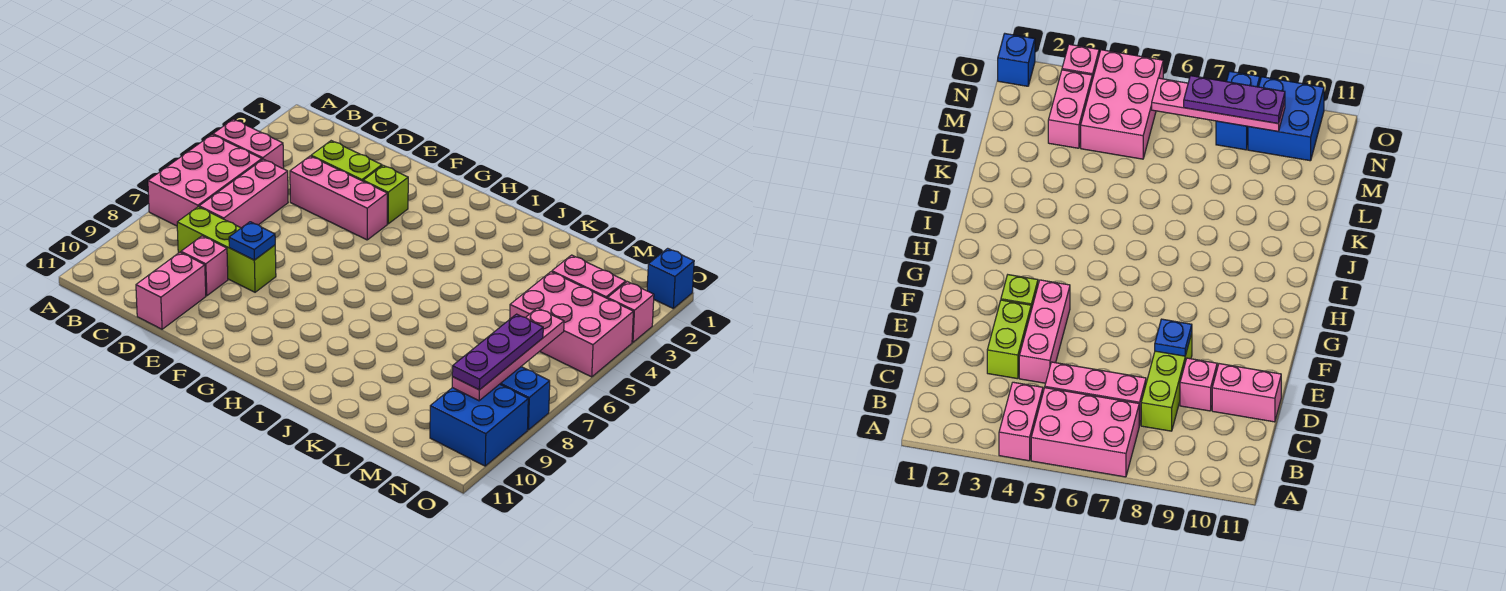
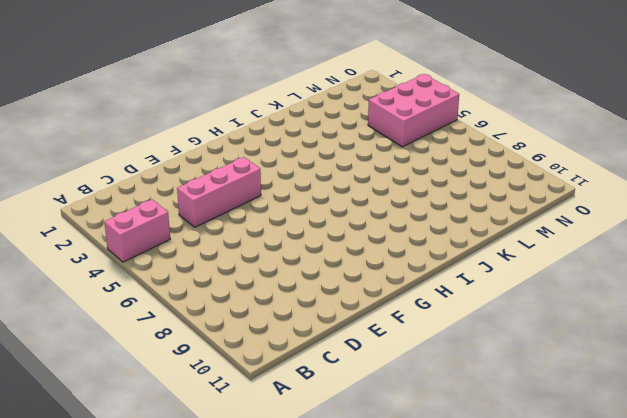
none -> pink brick A5:B7 level 1
none -> pink brick C5:C7 level 1
none -> lime brick C8:E8 level 1

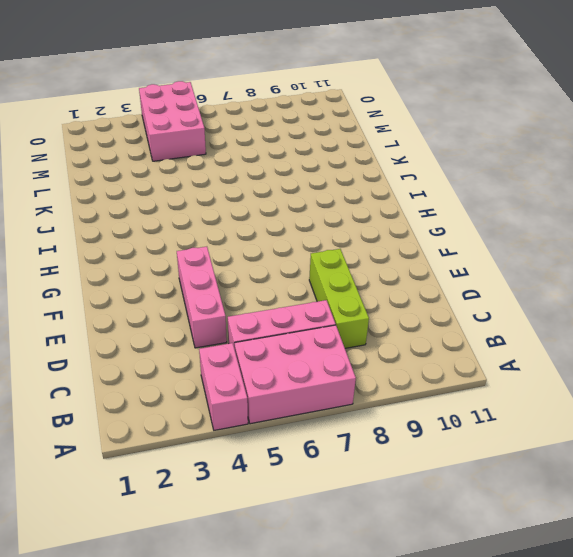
none -> lime brick D3:E3 level 1
none -> pink brick D9 level 1
none -> pink brick D10:D11 level 1

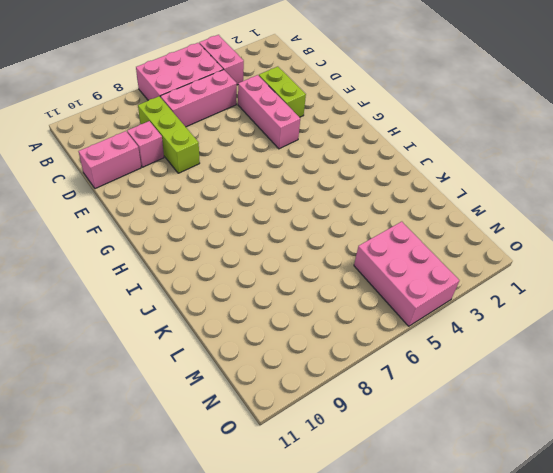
none -> lime brick F3 level 1
none -> pink brick M3:N3 level 1
none -> blue brick N8:O8 level 1

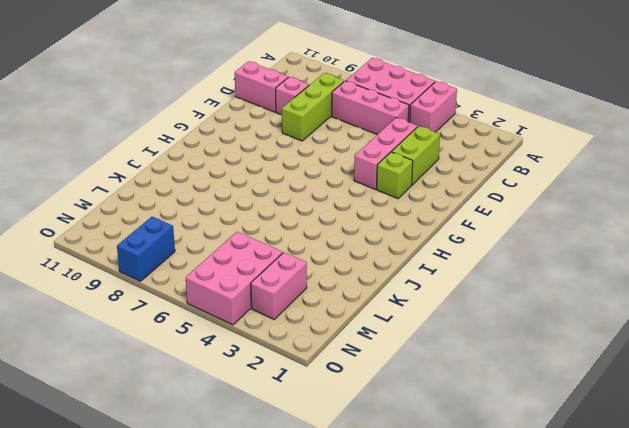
none -> blue brick N9:O10 level 1
none -> blue brick O1 level 1
none -> pink brick O3 level 1

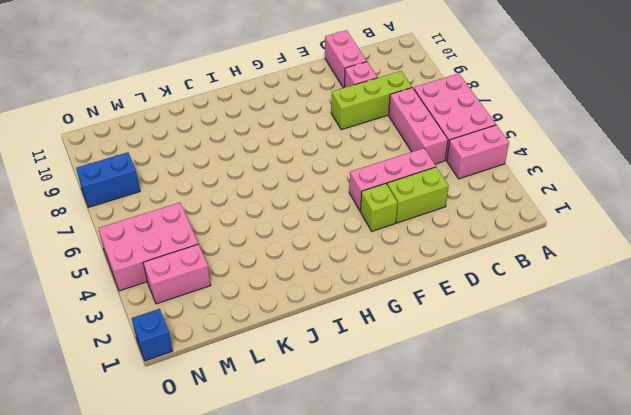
none -> blue brick N9:O10 level 1
none -> pink brick O3 level 1
none -> blue plate E8 level 2

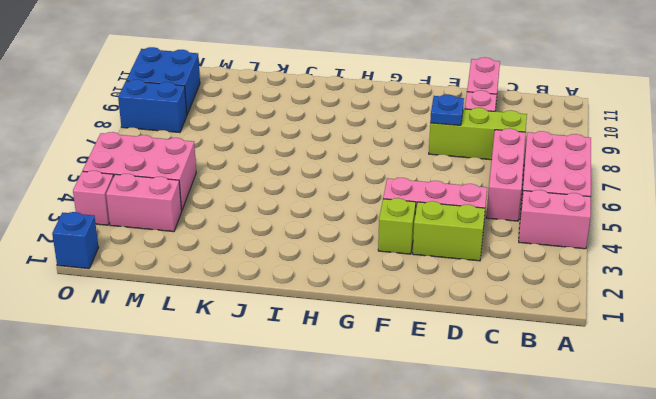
none -> pink plate N6:N9 level 2
none -> purple plate N7:N9 level 3

